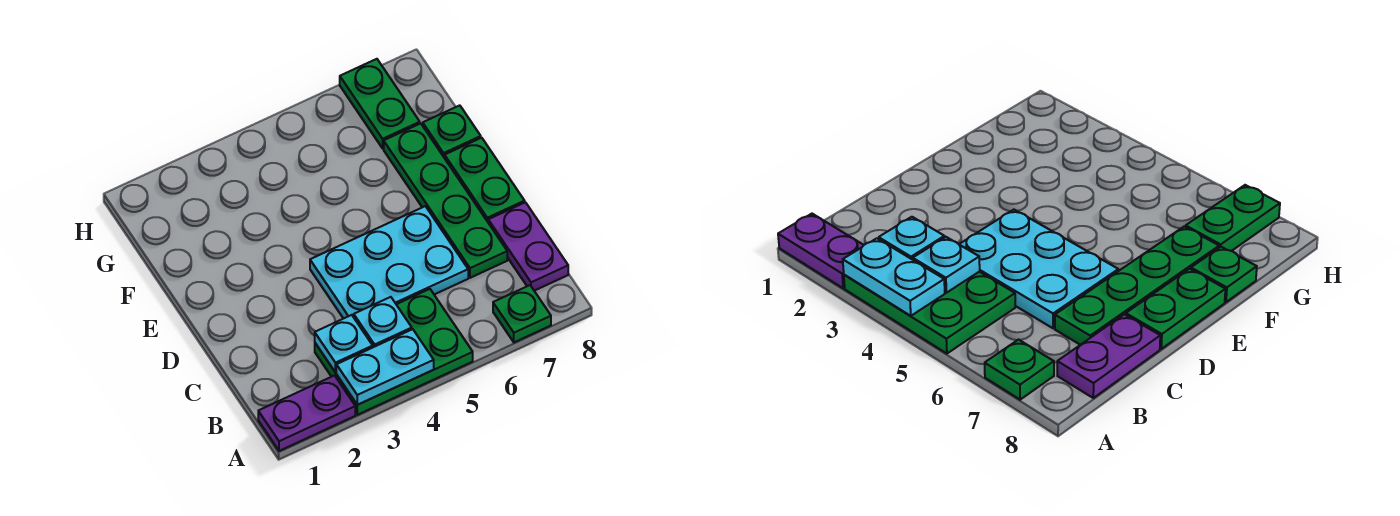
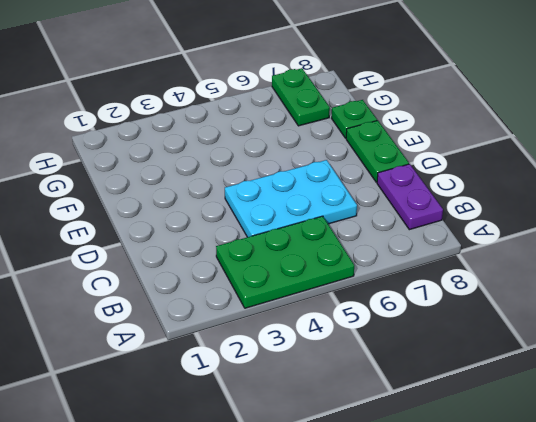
none -> purple plate A1:A2 level 1
none -> green plate A7 level 1
none -> green plate C7:F7 level 1

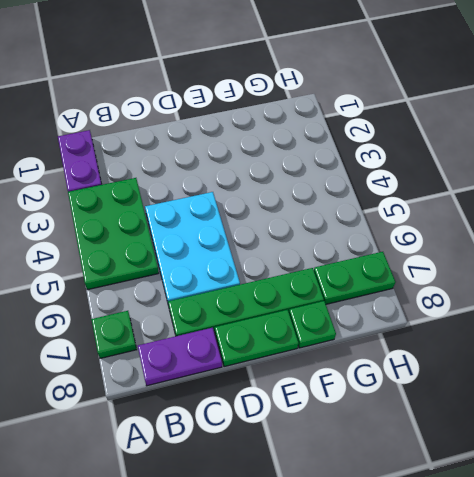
none -> cyan plate A3:A4 level 2
none -> cyan plate B3 level 2
none -> cyan plate B4 level 2

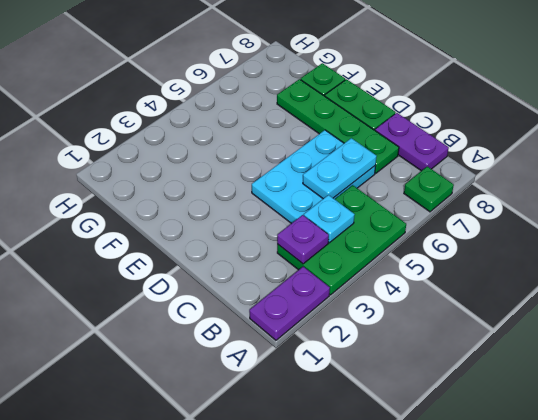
purple plate B3 level 2 -> cyan plate B3 level 2
cyan plate C5:C6 level 2 -> cyan plate A3:A4 level 2
none -> green plate G7:H7 level 1

